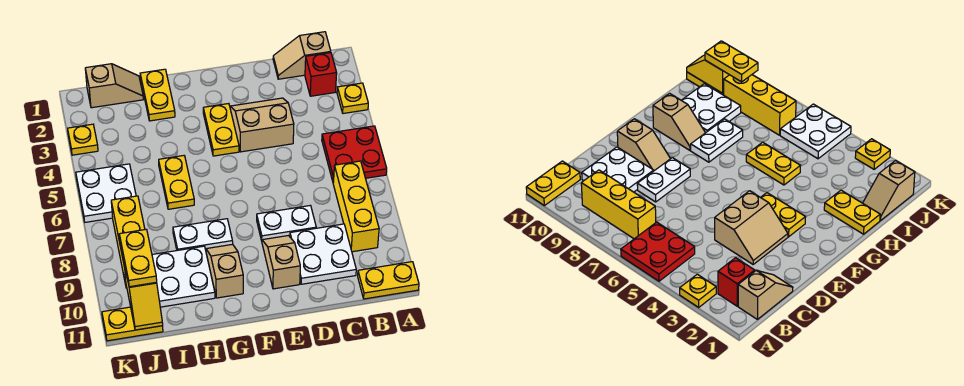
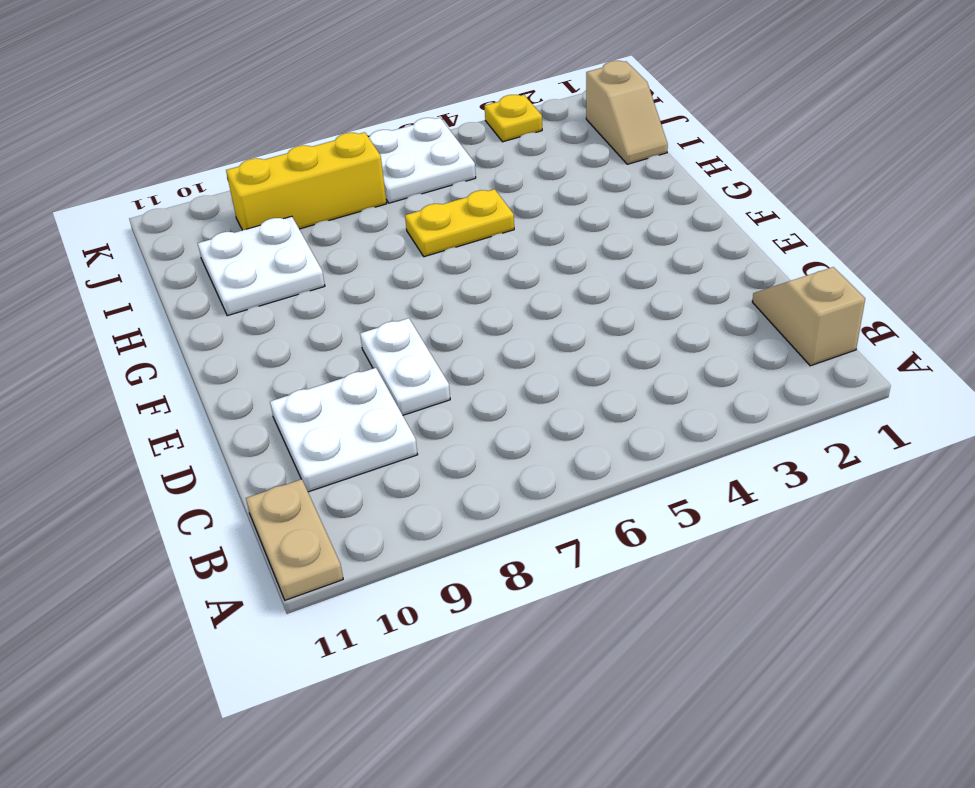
tan plate A11:B11 level 1 -> yellow plate A11:B11 level 1
none -> yellow plate A3 level 1
none -> red plate A5:B6 level 1
none -> red brick B2 level 1

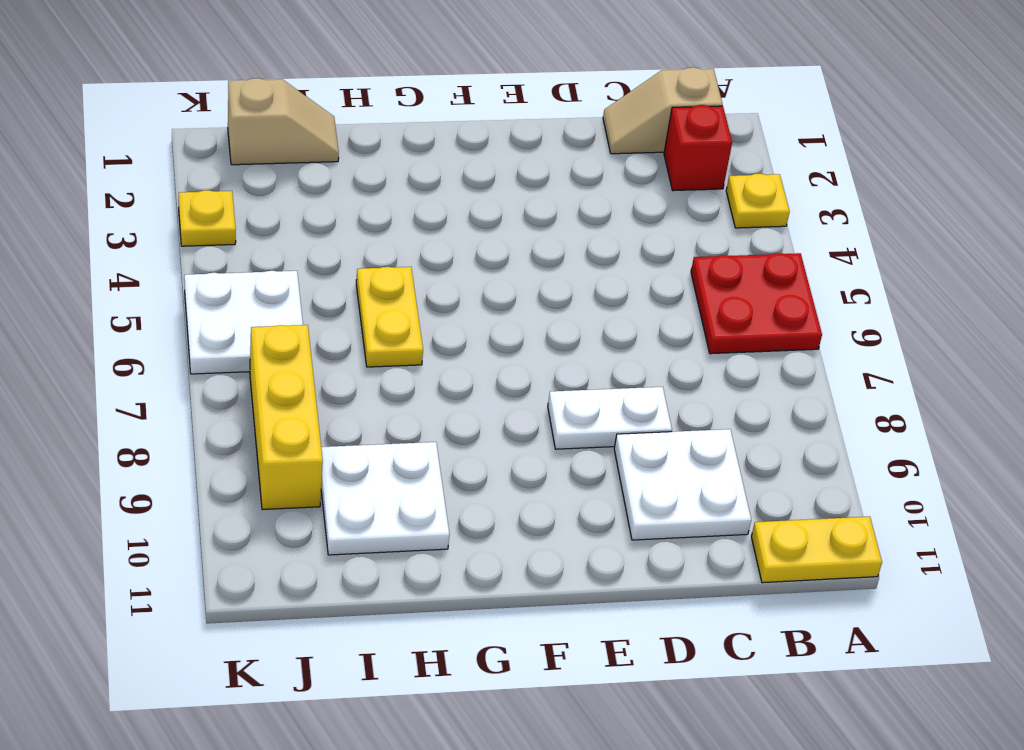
none -> yellow brick B7:B9 level 1
none -> tan slope D3:E4 level 1 top 4
none -> tan slope E9:E10 level 1 top 10

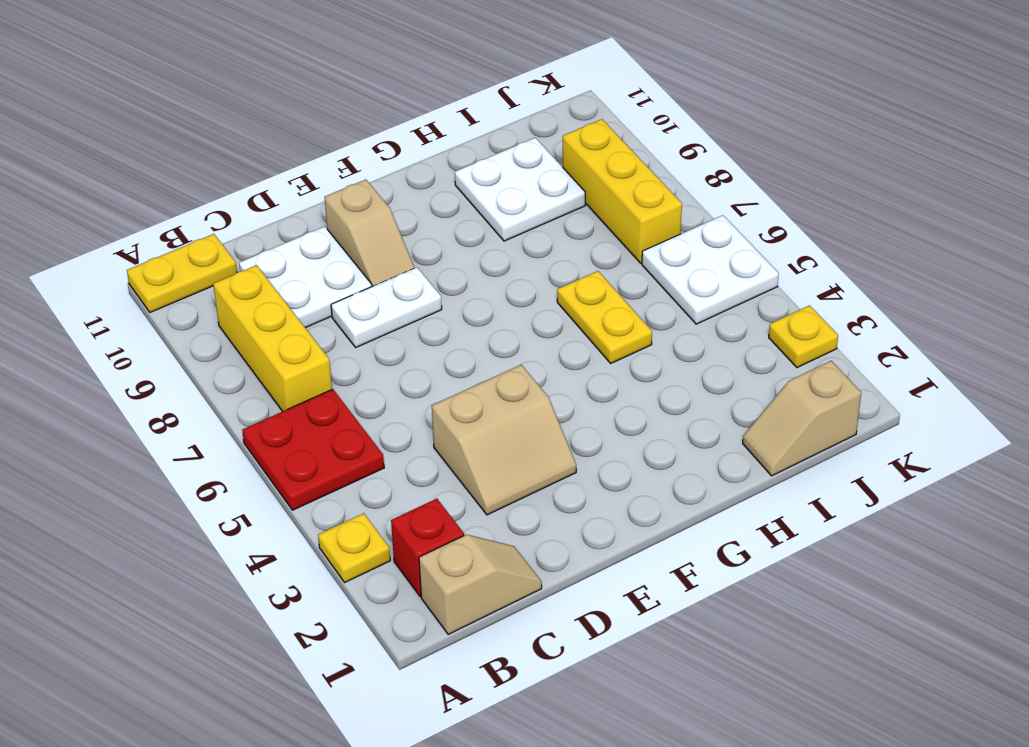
none -> yellow plate F3:F4 level 1
none -> white plate G8:H8 level 1
none -> tan slope G9:G10 level 1 top 10

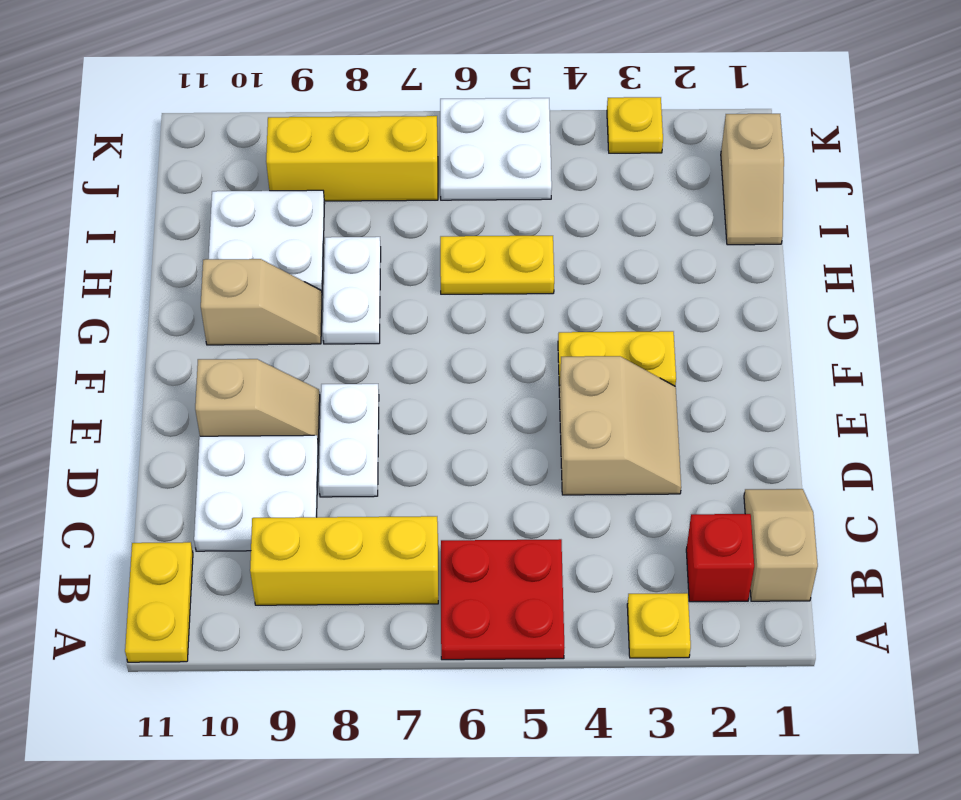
none -> yellow plate H1:H2 level 1
none -> yellow plate J11:K11 level 1
none -> yellow slope J10:J11 level 2 top 10

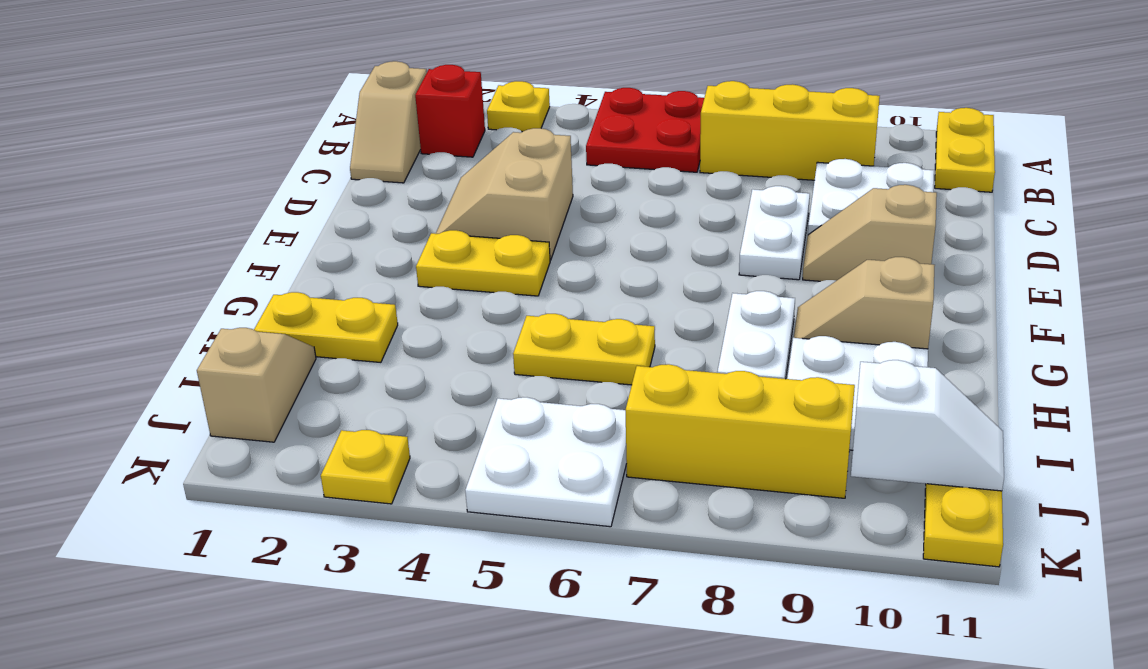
white slope J10:J11 level 2 top 10 -> yellow slope J10:J11 level 2 top 10
none -> yellow plate J9:J10 level 3

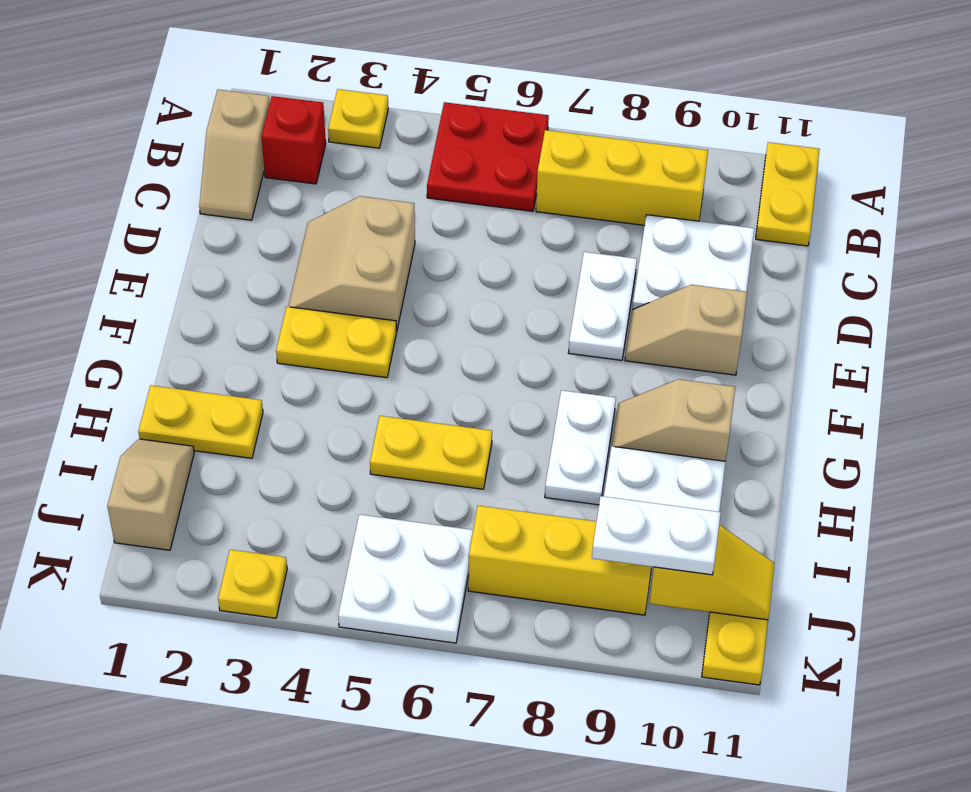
white plate J9:J10 level 3 -> yellow plate J9:J10 level 3

